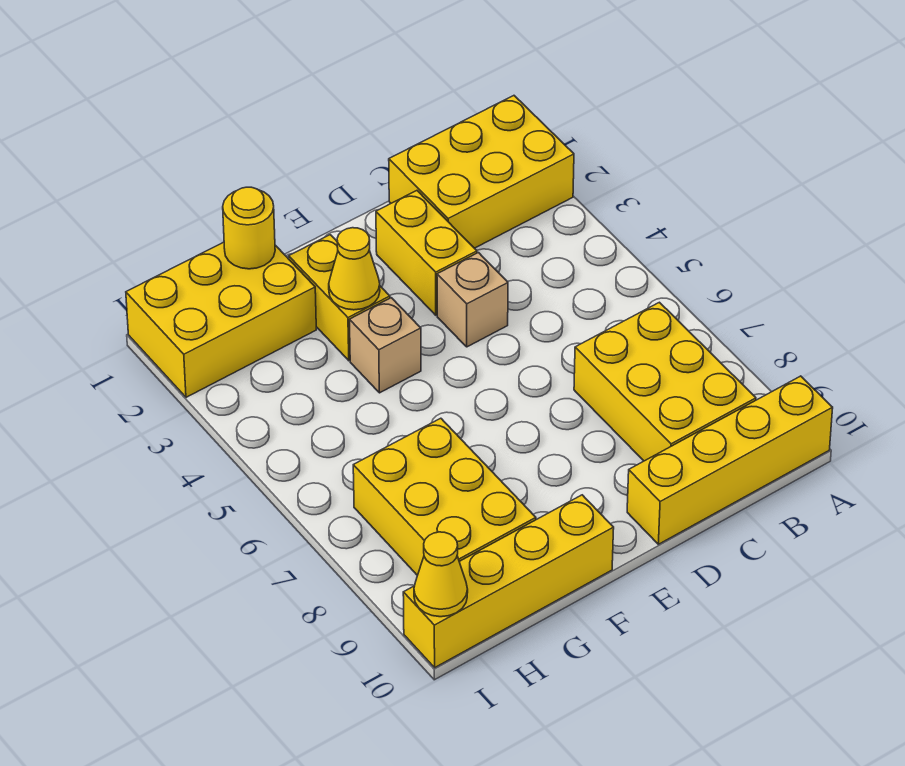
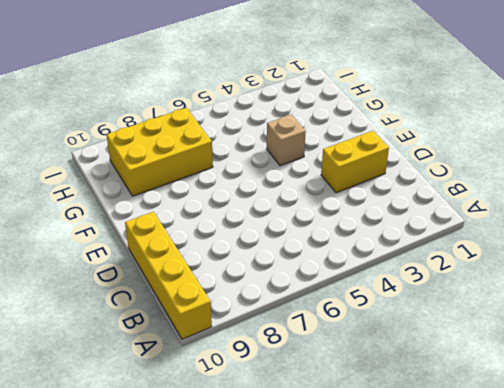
none -> yellow brick A1:C2 level 1
none -> yellow brick B7:C9 level 1
none -> tan brick D4 level 1

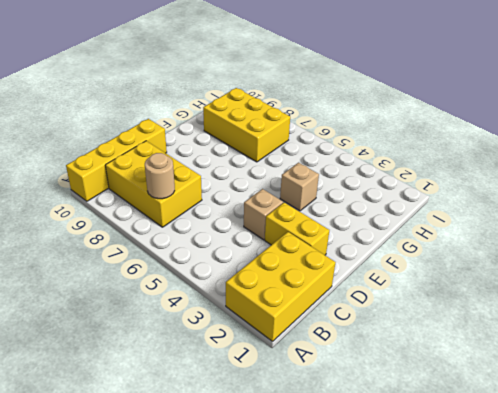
tan round brick B7 level 2 -> none
none -> yellow brick F2:F3 level 1
none -> yellow brick F10:I10 level 1
none -> yellow brick G1:I2 level 1

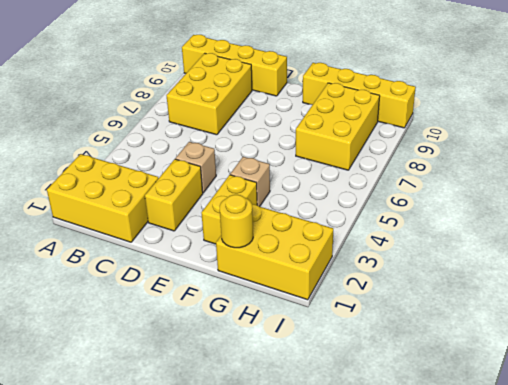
none -> yellow cone F3 level 2
none -> yellow cone I10 level 2

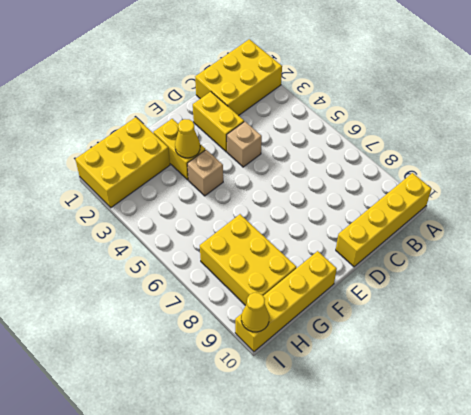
none -> yellow brick B7:C9 level 1
none -> yellow round brick G1 level 2

